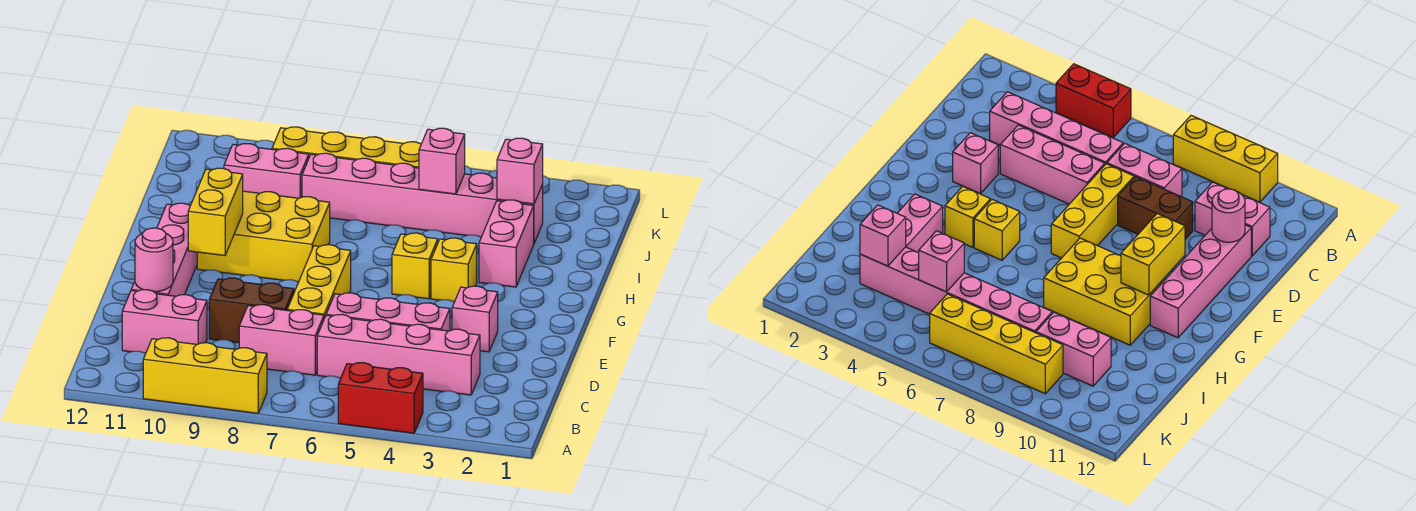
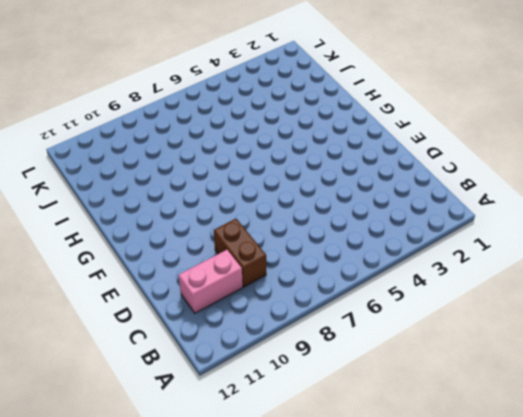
brown brick C9:D9 level 1 -> brown brick D8:D9 level 1
none -> red brick A4:A5 level 1
none -> yellow brick A8:A10 level 1
none -> pink brick C3:C6 level 1

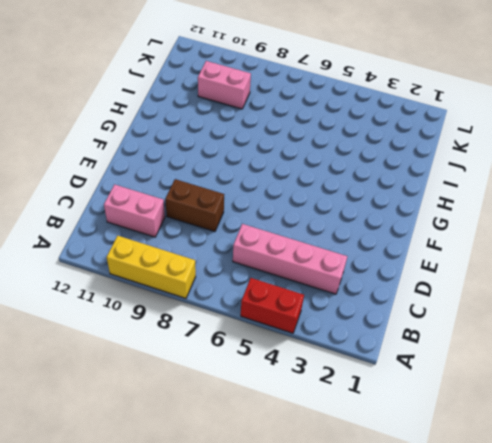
none -> pink brick C7:C8 level 1
none -> pink brick D4:D6 level 1
none -> yellow brick D7:F7 level 1

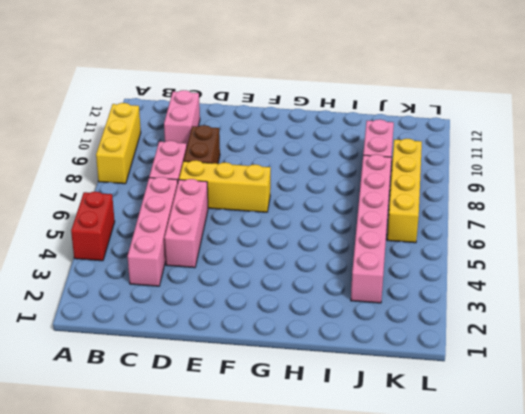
none -> pink brick D11:G11 level 1
none -> pink brick E3 level 1
none -> yellow brick G4 level 1

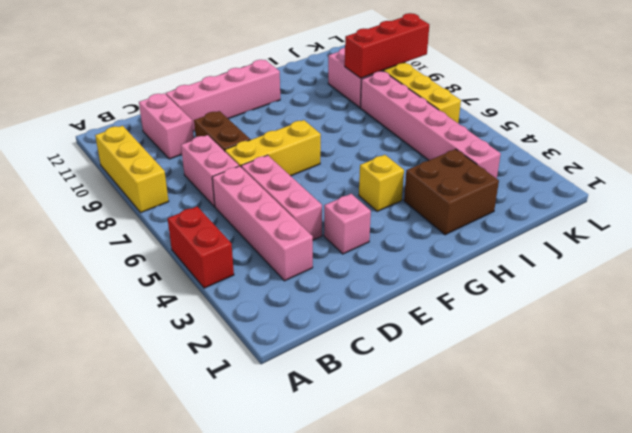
brown brick H2:I3 level 1 -> pink brick H3:I3 level 1
red brick J9:L9 level 2 -> none
none -> yellow brick G5 level 1
none -> yellow brick G8:H10 level 1
none -> pink round brick D11 level 2

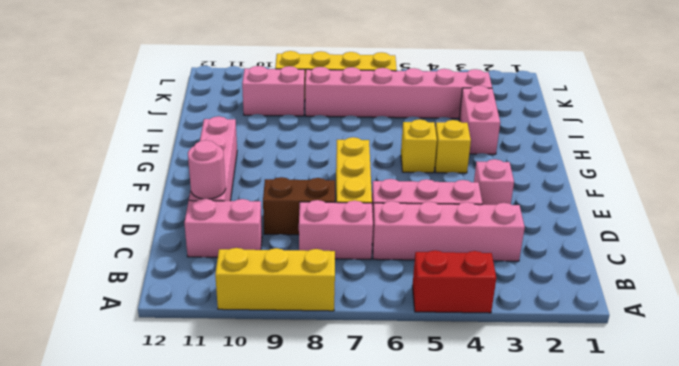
none -> yellow brick G8:H10 level 1
none -> yellow brick F10:G10 level 2
none -> pink brick J3 level 2

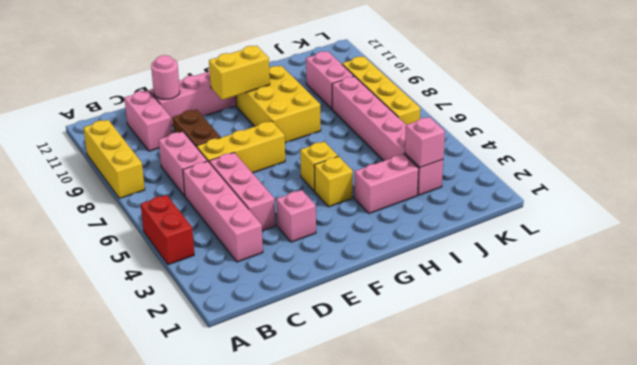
none -> pink brick J5 level 2

